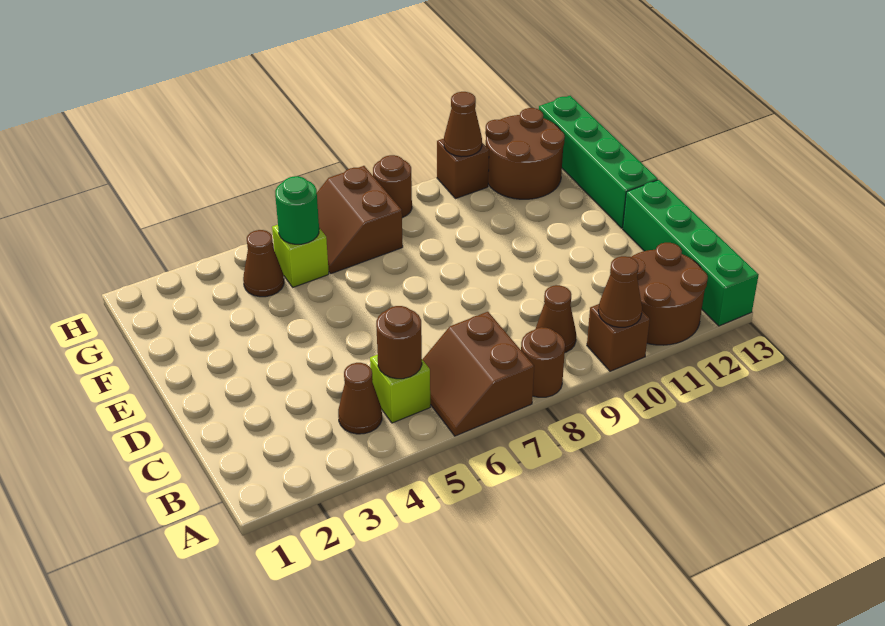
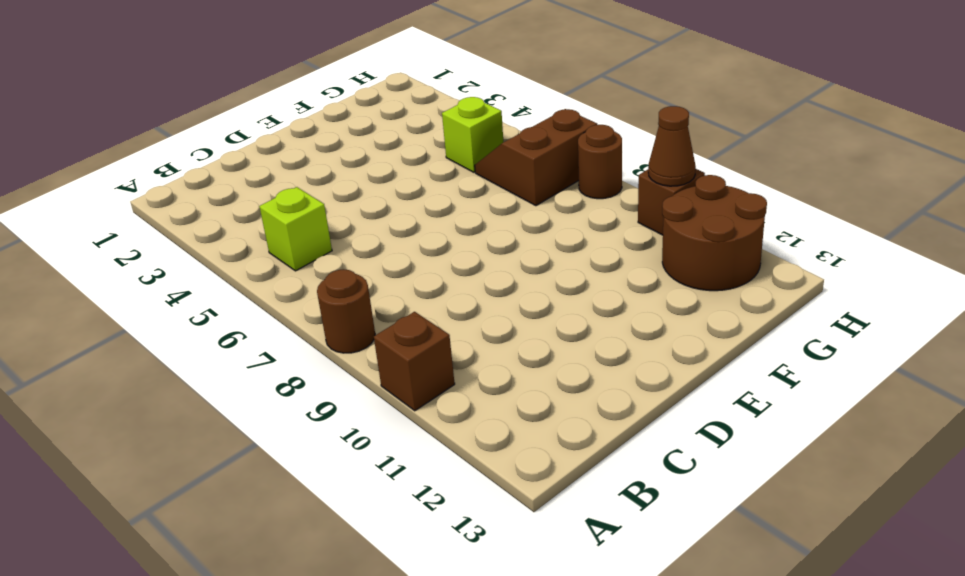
none -> brown slope A6:B7 level 1 top 7
none -> brown round brick A11:B12 level 1
none -> green brick A13:D13 level 1

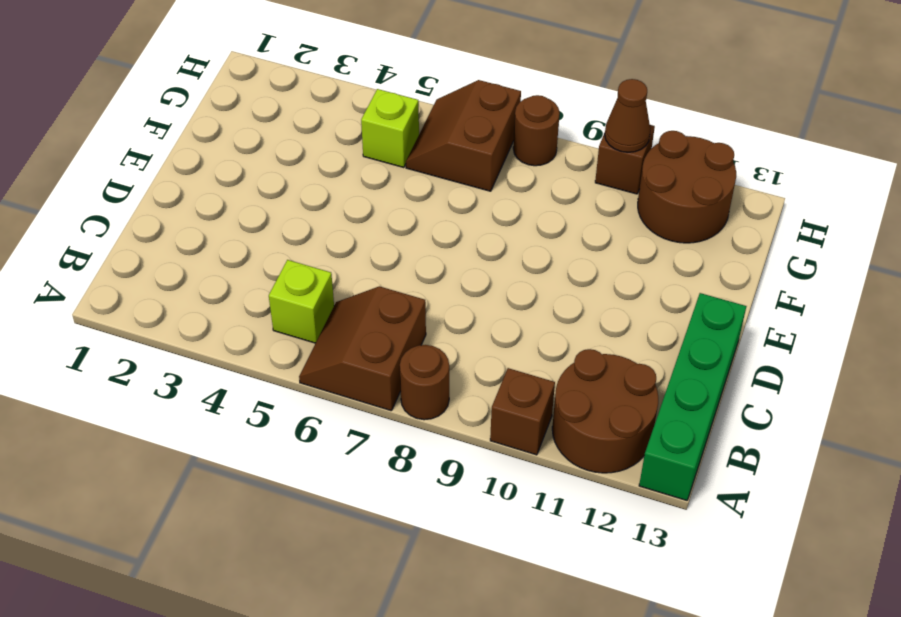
none -> brown cone B4 level 1
none -> brown cone B9 level 1
none -> green brick E13:H13 level 1

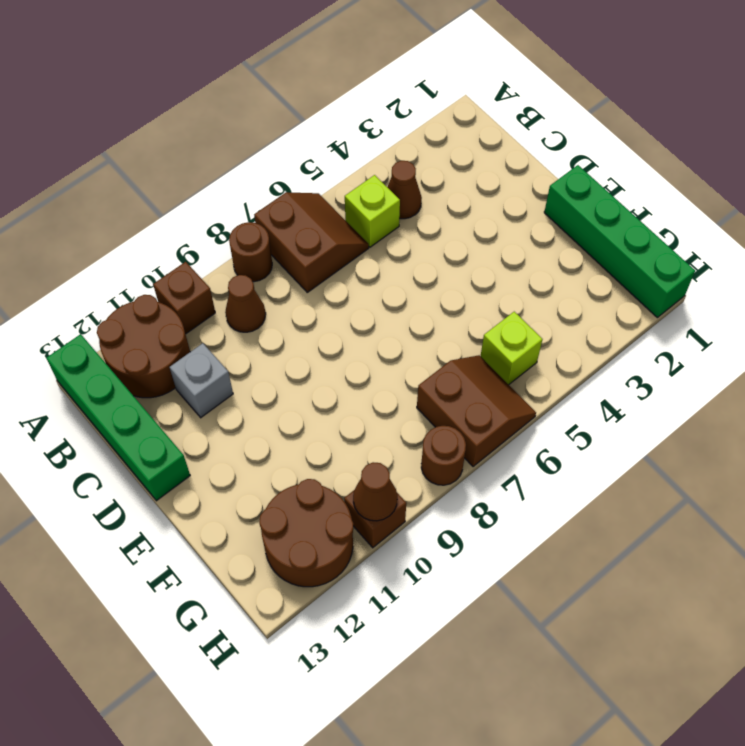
grey brick C11 level 1 -> none
green brick E1:H1 level 1 -> green brick E13:H13 level 1
none -> brown cone G4 level 1
none -> brown cone A10 level 2
none -> brown round brick B5 level 2

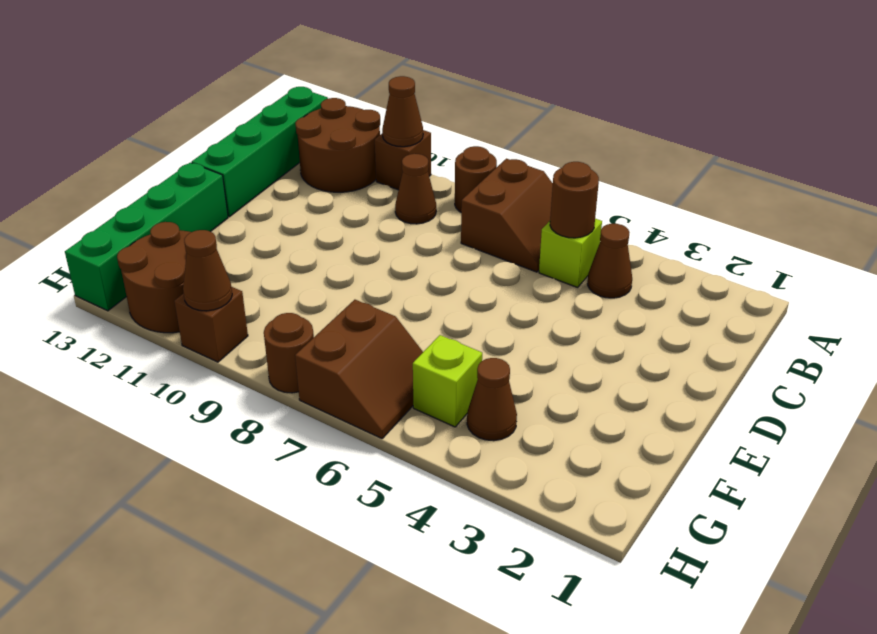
none -> green round brick G5 level 2

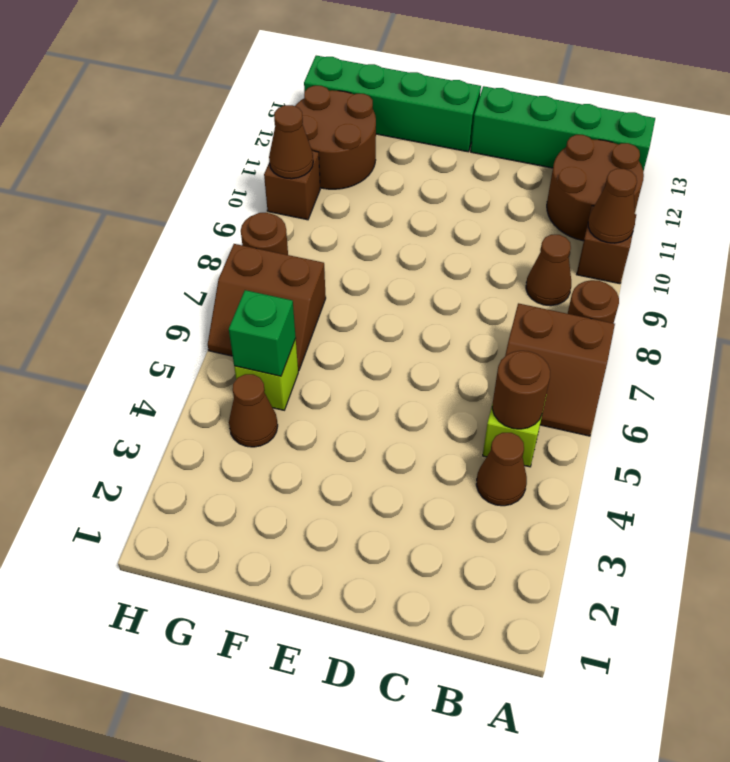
green brick G5 level 2 -> green round brick G5 level 2

